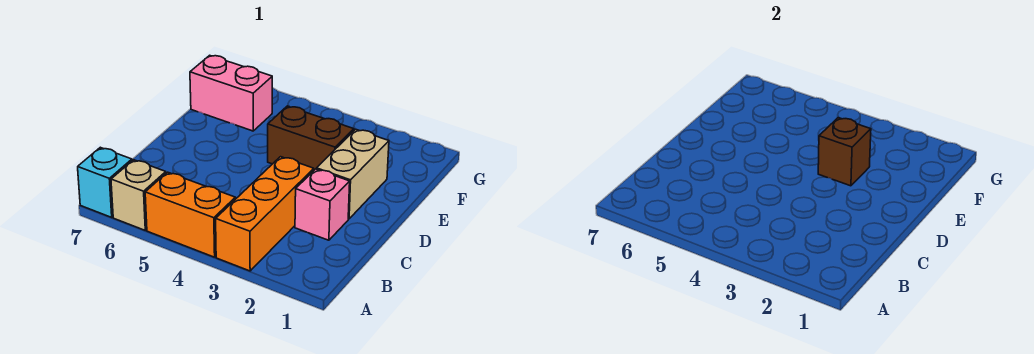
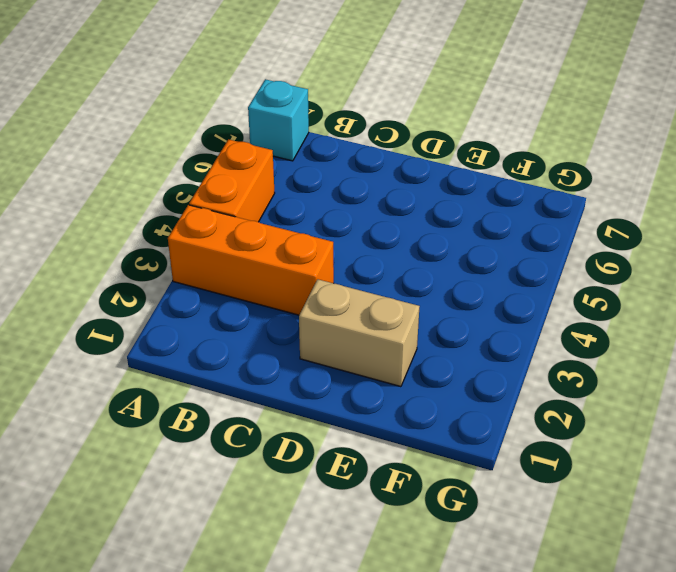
none -> tan brick A6 level 1
none -> pink brick C2 level 1

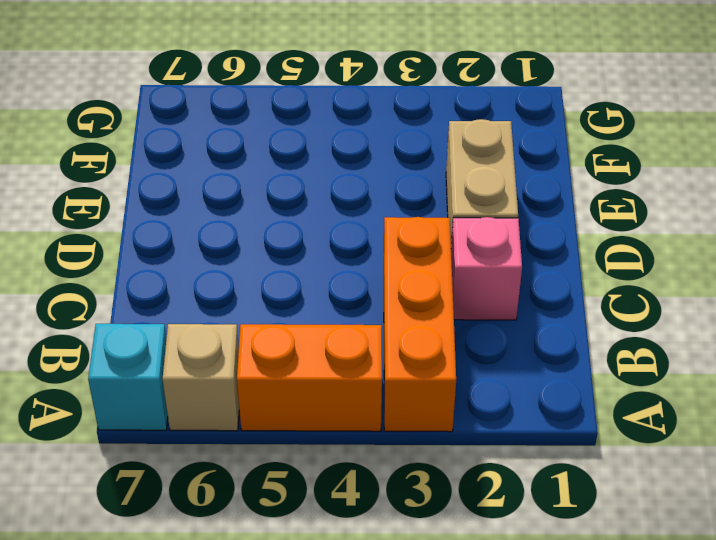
none -> brown brick E3:E4 level 1
none -> pink brick F6:F7 level 1

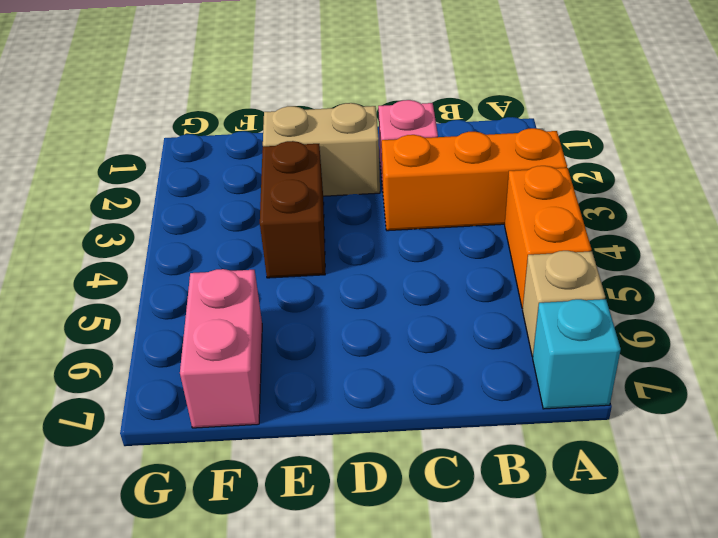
none -> brown brick E3 level 2

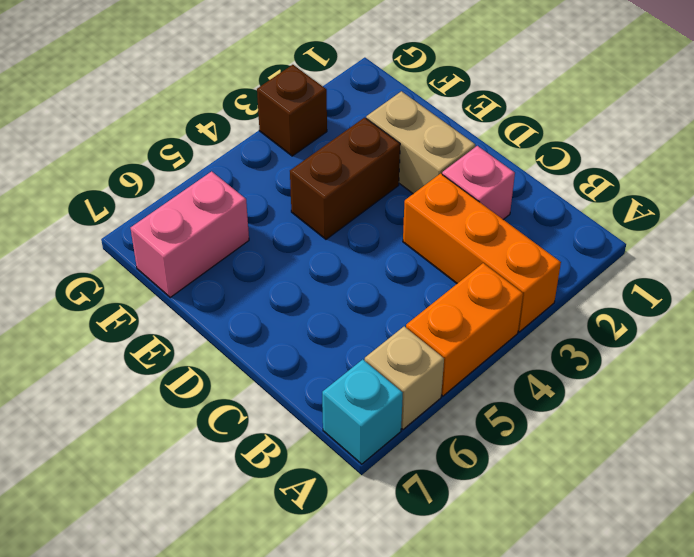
brown brick G3 level 1 -> brown brick E3 level 2

